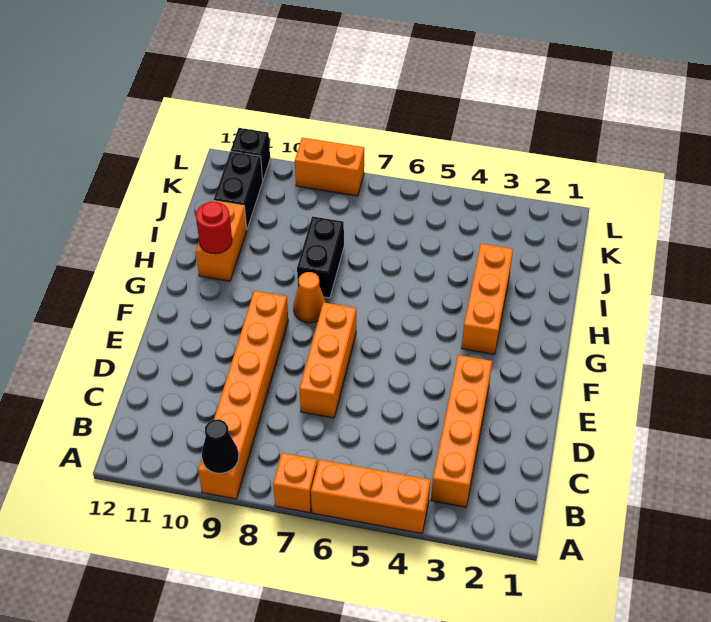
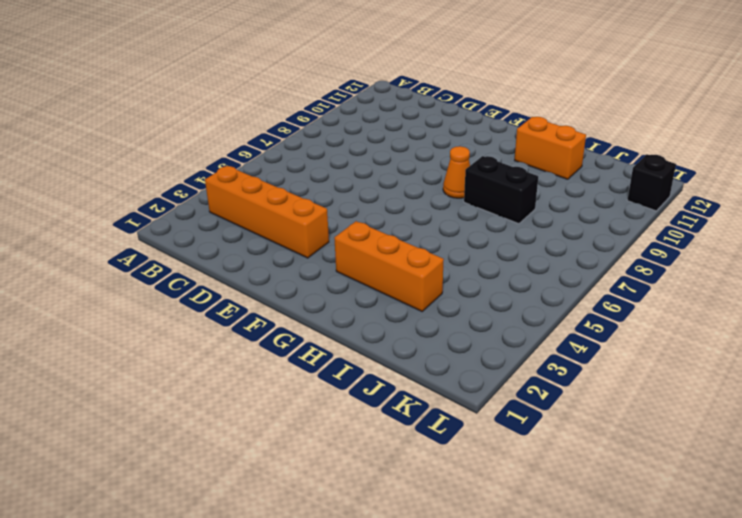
none -> orange brick A4:A6 level 1
none -> orange brick A7 level 1
none -> orange brick A9:F9 level 1

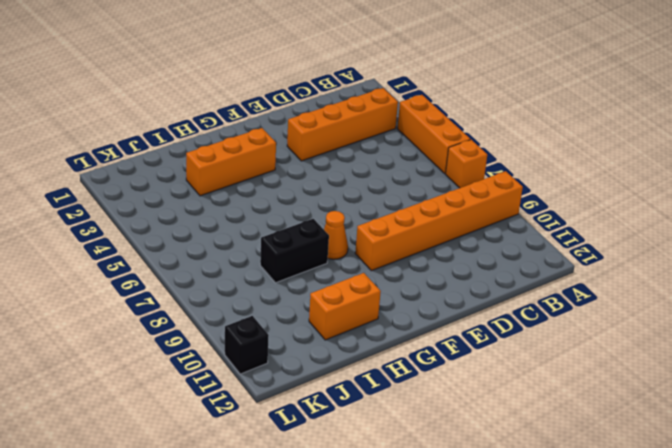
none -> orange brick D7:F7 level 1
none -> black brick J11:K11 level 1
none -> orange brick L8:L9 level 1

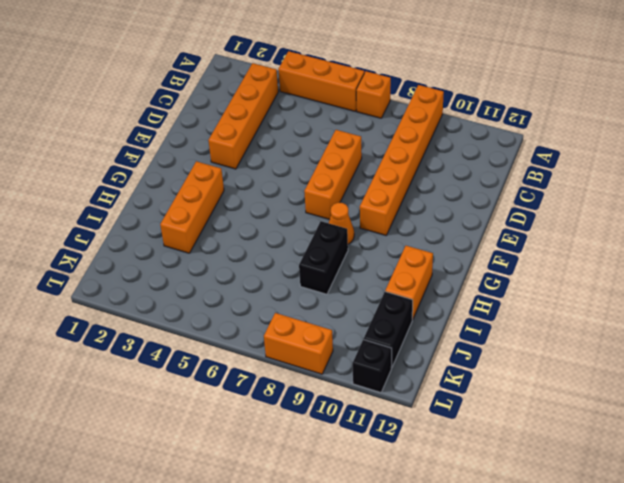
none -> black cone A9 level 2
none -> red round brick H11 level 2

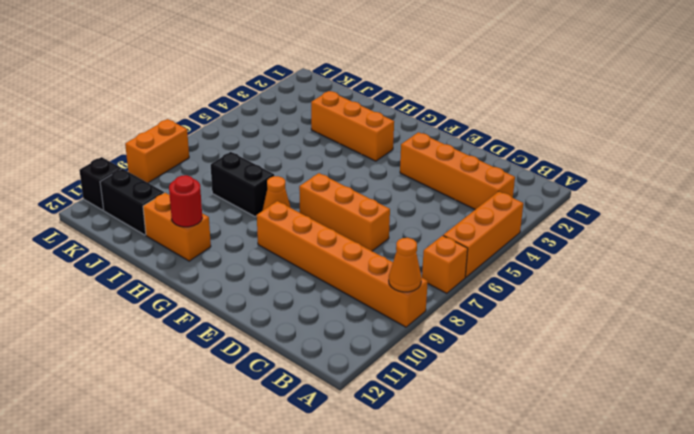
orange cone A9 level 2 -> black cone A9 level 2

